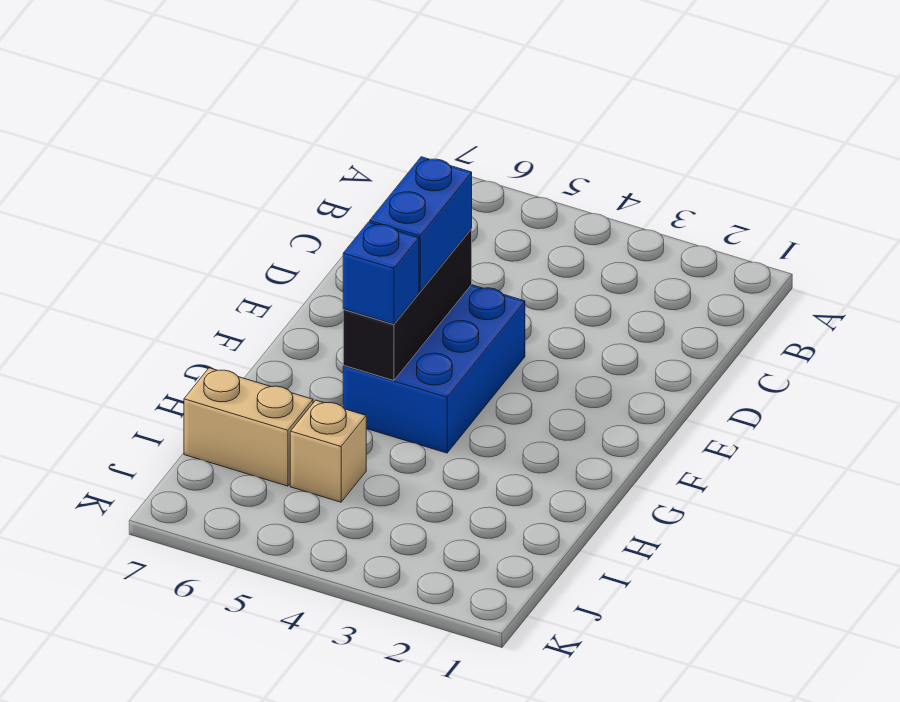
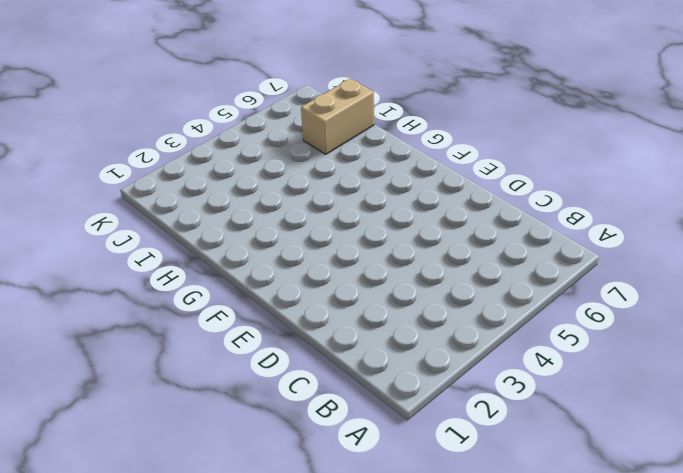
none -> blue brick E4:G5 level 1
none -> tan brick I5 level 1

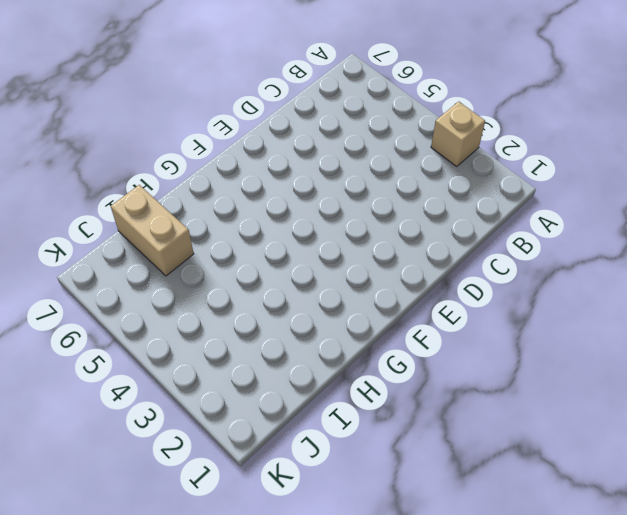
tan brick A3 level 1 -> tan brick I5 level 1
none -> blue brick E4:G5 level 1
none -> black brick E5:G5 level 2

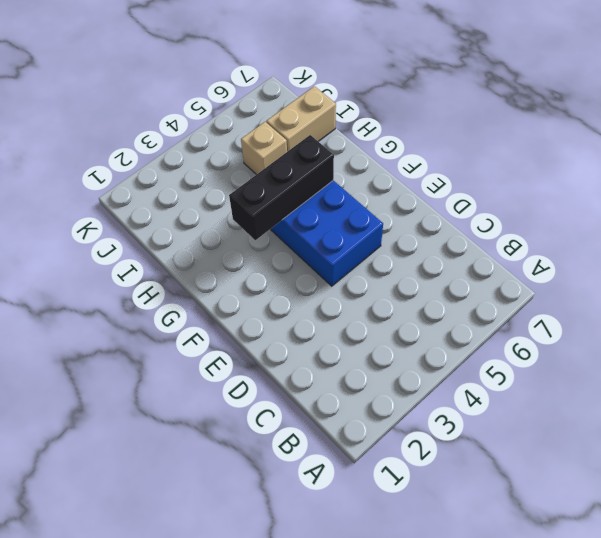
black brick G3:G5 level 2 -> black brick E5:G5 level 2
none -> blue brick E5:F5 level 3
none -> blue brick G5 level 3

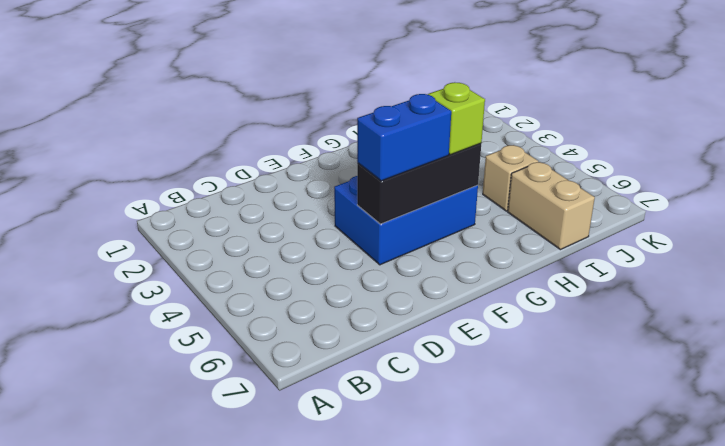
lime brick G5 level 3 -> blue brick G5 level 3

